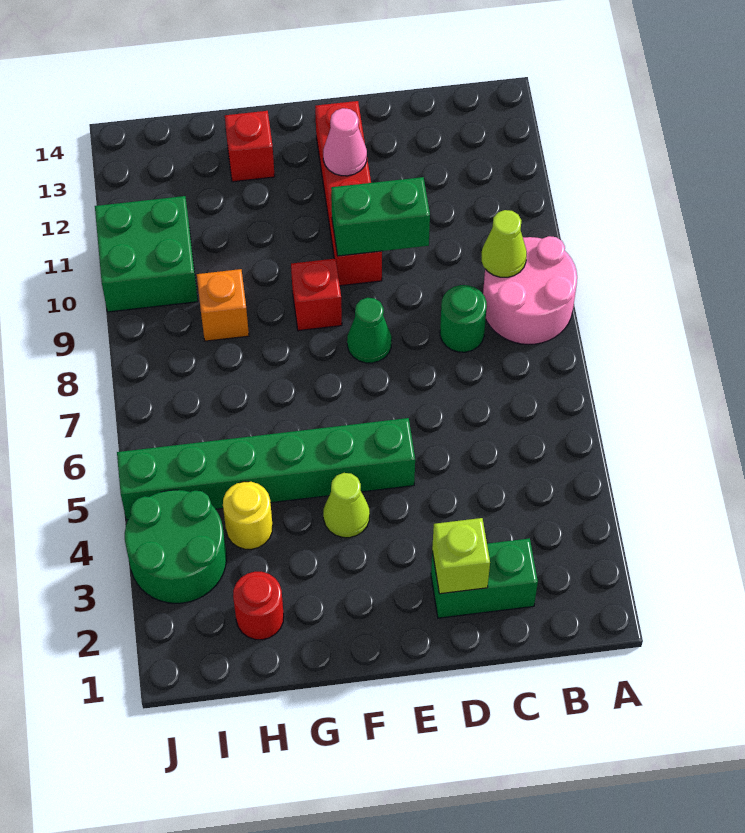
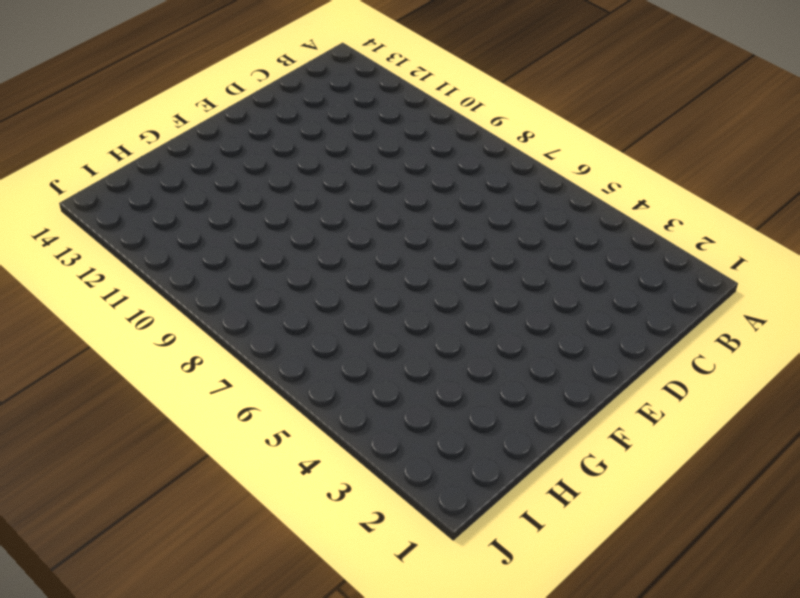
none -> pink round brick A8:B9 level 1
none -> green brick C2:D2 level 1
none -> green round brick C8 level 1

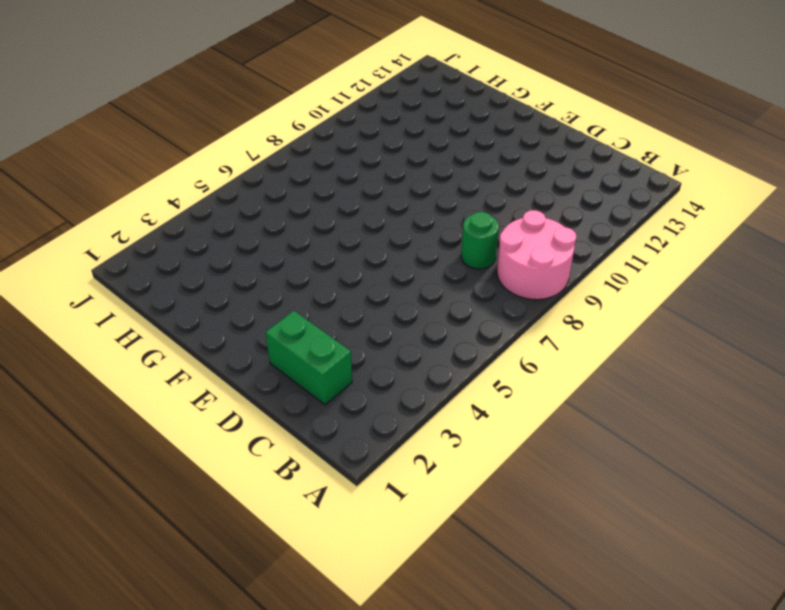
none -> green brick E5:J5 level 1
none -> green cone E8 level 1
none -> red brick E10:E13 level 1

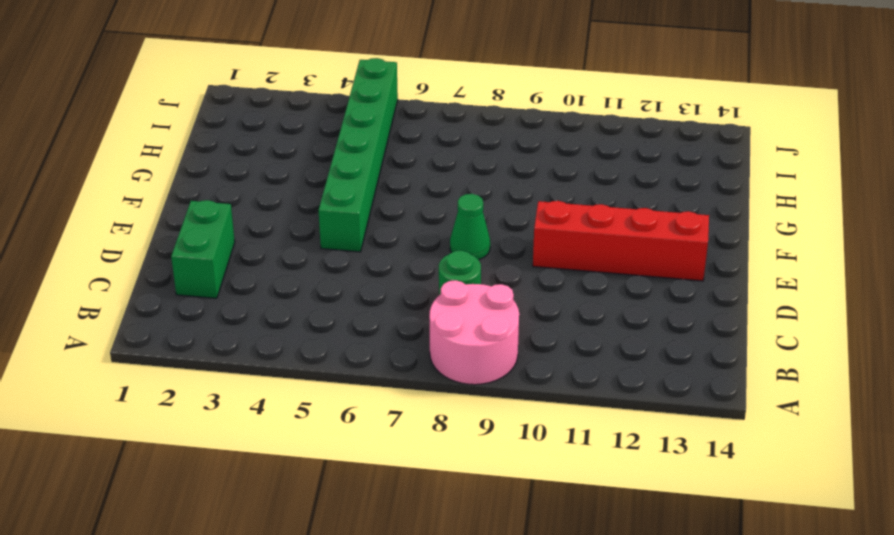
none -> lime cone F4 level 1
none -> red brick F9 level 1
none -> red brick G13 level 1

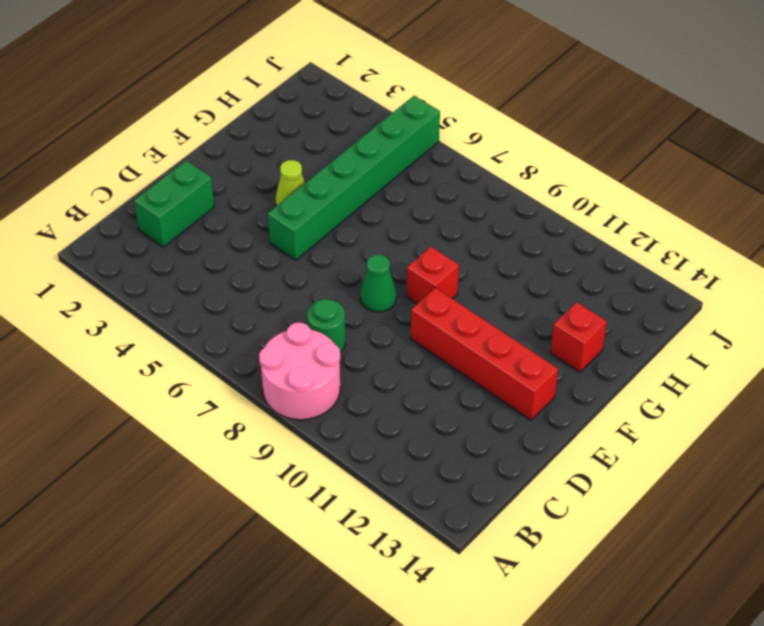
none -> red round brick H2 level 1
none -> yellow round brick H4 level 1
none -> orange brick H9 level 1

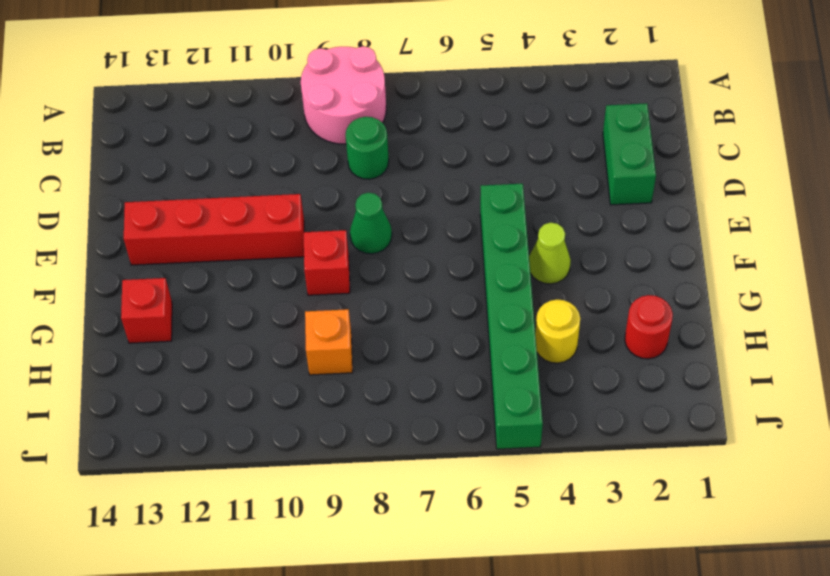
none -> green round brick I3:J4 level 1
none -> green brick I10:J11 level 1
none -> lime cone B9 level 2

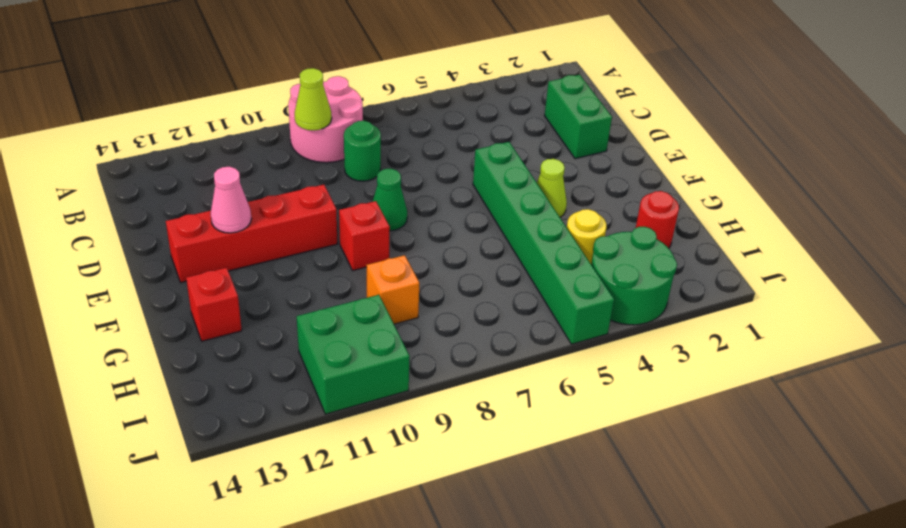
none -> lime brick D2 level 2
none -> green brick D10:E10 level 2

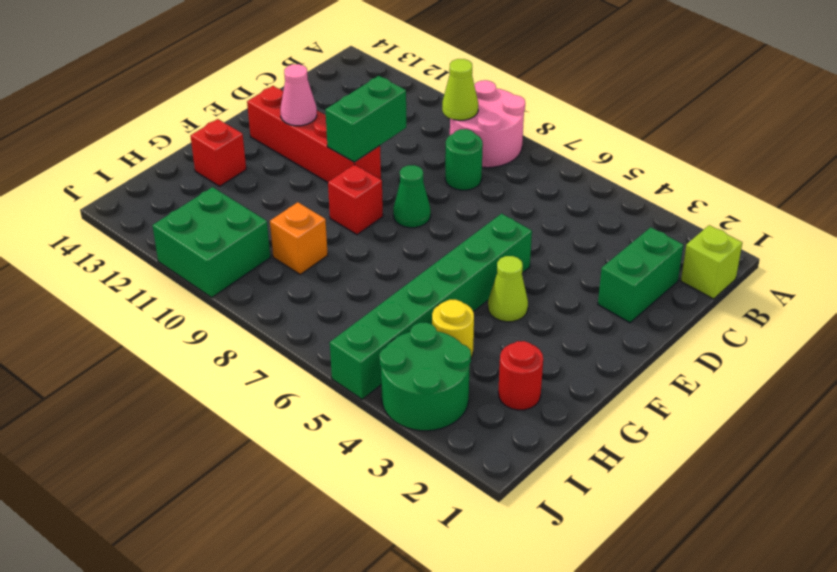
lime brick B1 level 1 -> lime brick D2 level 2

